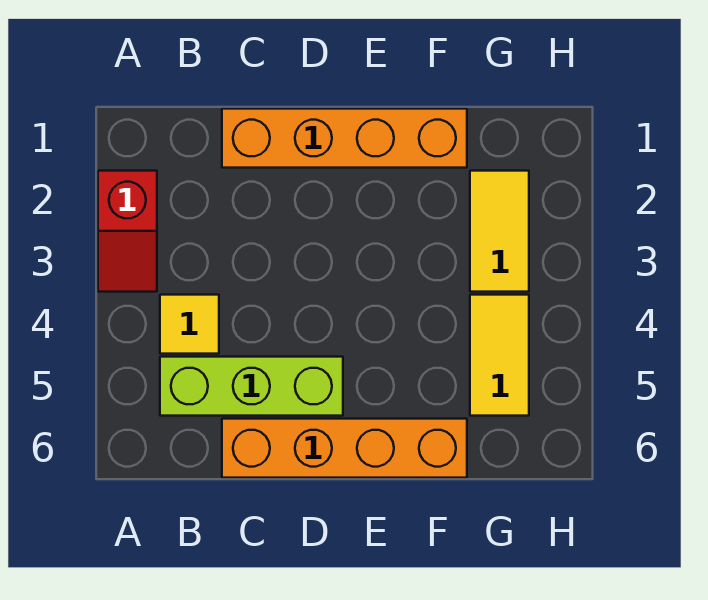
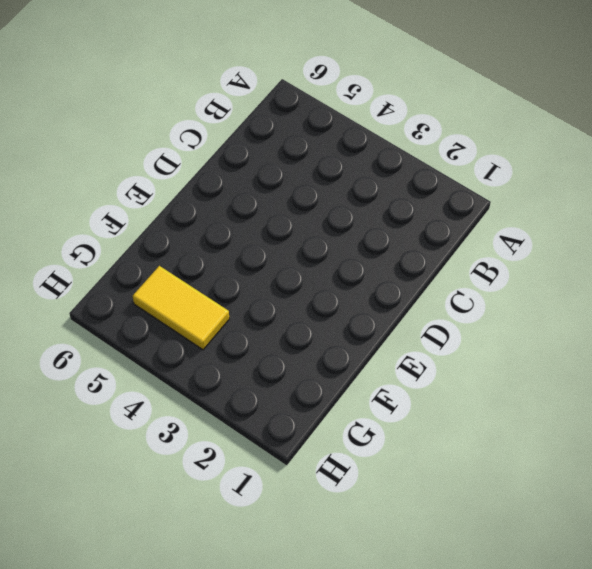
none -> red slope A2:A3 level 1 top 2
none -> yellow tile B4 level 1

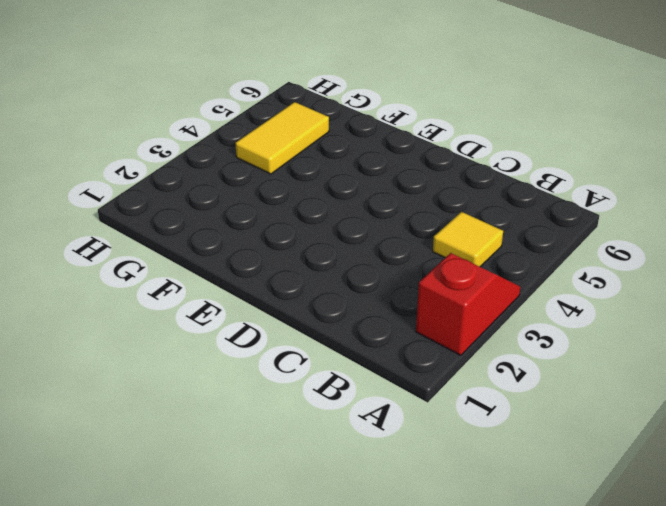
none -> lime brick B5:D5 level 1
none -> orange brick C1:F1 level 1

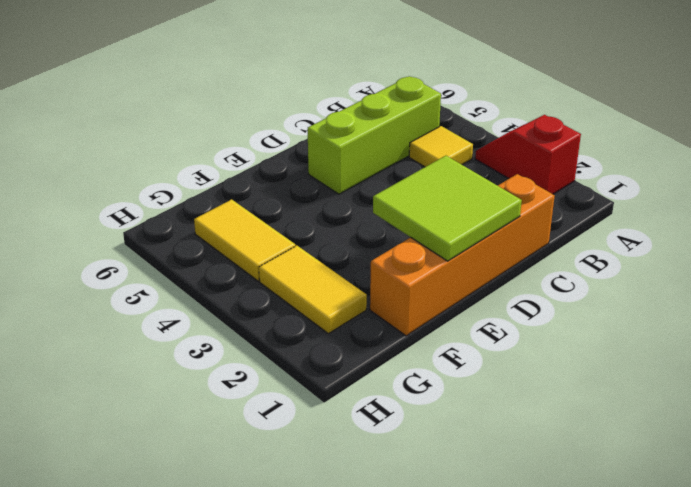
lime tile D1:E2 level 2 -> none
none -> orange brick C6:F6 level 1

